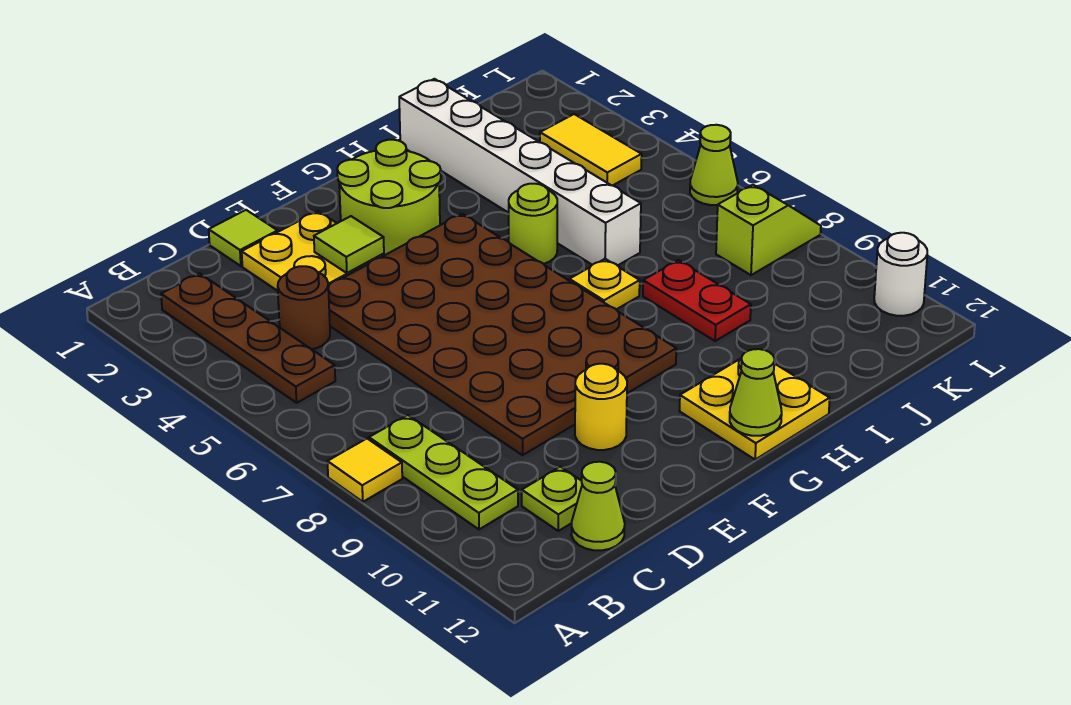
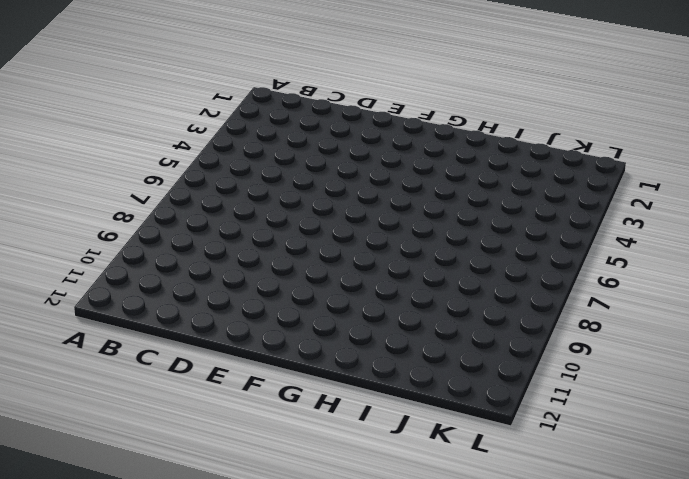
none -> yellow tile A8 level 1
none -> brown plate B2:B5 level 1
none -> lime plate B8:B10 level 1

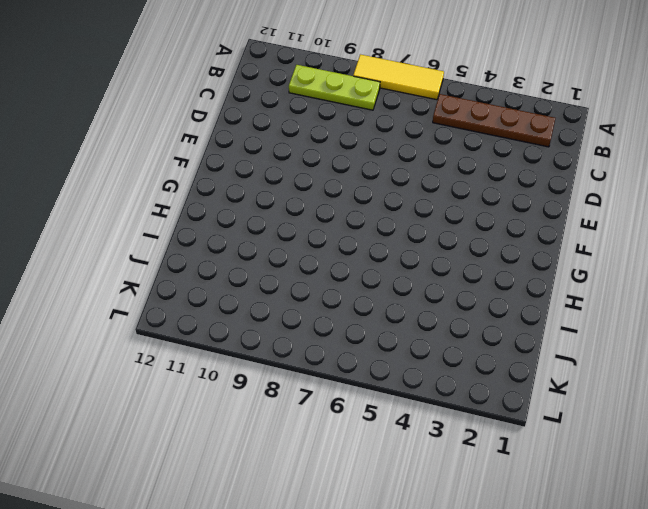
yellow tile A6:A8 level 1 -> yellow tile A8 level 1
none -> brown round brick C4 level 1
none -> lime plate C11 level 1
none -> lime cone C12 level 1

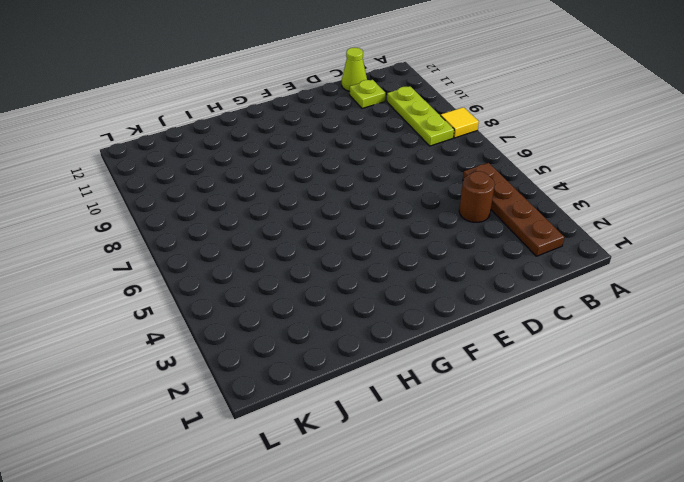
none -> lime tile D1 level 1
none -> yellow plate D2:E3 level 1
none -> brown plate D4:G9 level 1

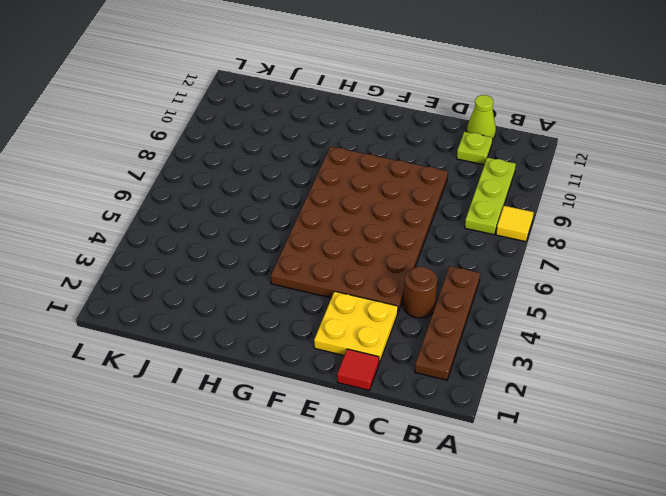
red tile D1 level 1 -> lime tile D1 level 1
none -> yellow round brick E10 level 1
none -> lime round brick F2:G3 level 1
none -> yellow plate G11:H12 level 1

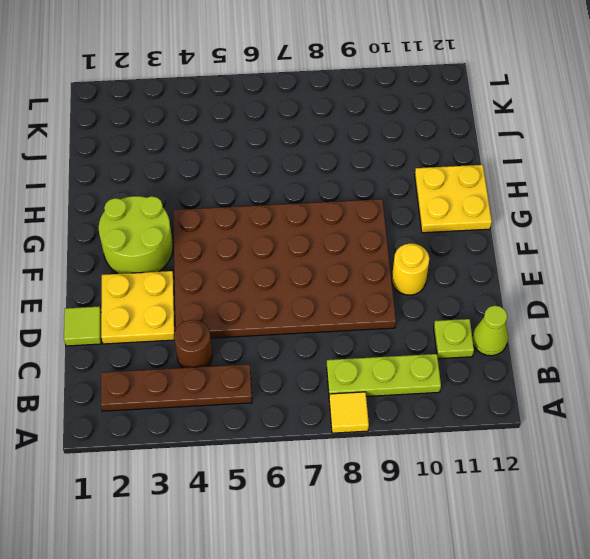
none -> lime round brick H5 level 1
none -> yellow plate H7 level 1
none -> white brick I1:I6 level 1

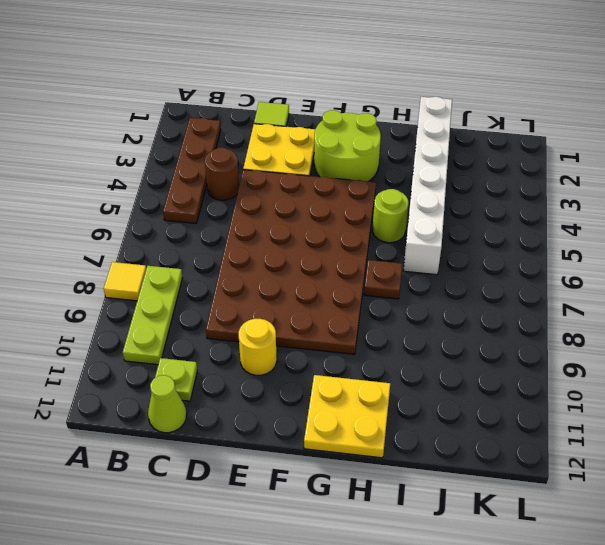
brown plate H7 level 1 -> yellow plate H7 level 1
none -> red plate I8:I9 level 1
none -> yellow tile K3:K4 level 1
none -> lime slope K8:L8 level 1 top K

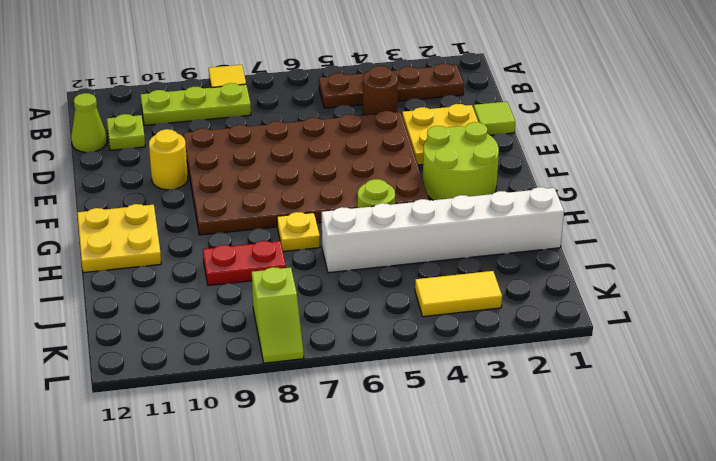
none -> lime cone L6 level 1
none -> white round brick L11 level 1
none -> lime tile E3 level 2

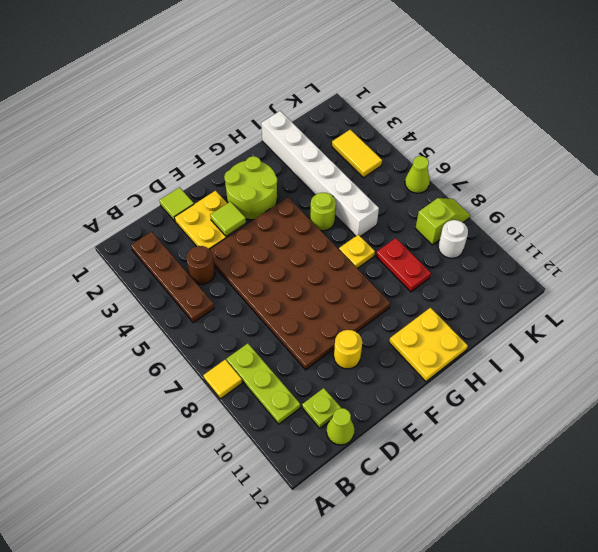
white round brick K9 level 1 -> white round brick L11 level 1
none -> lime cone G12 level 2

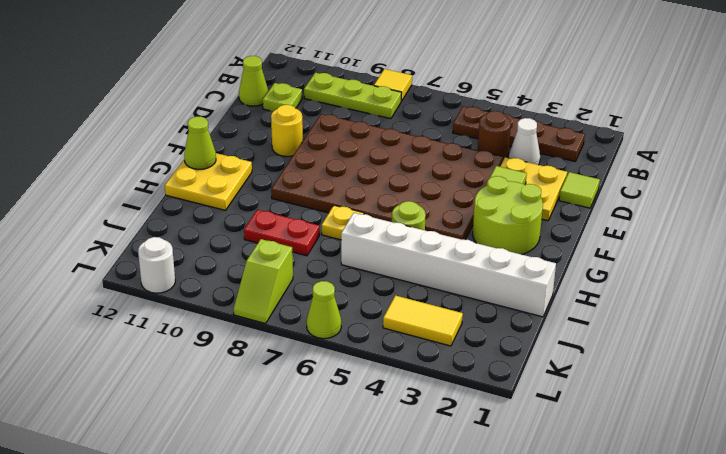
white cone C3 level 1 -> none

